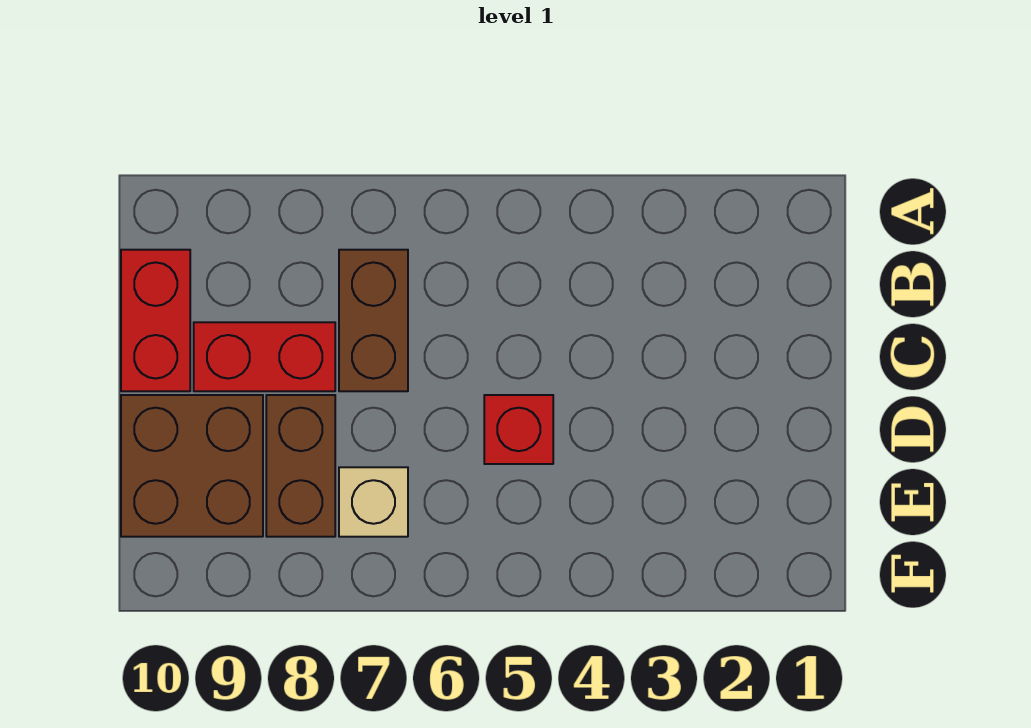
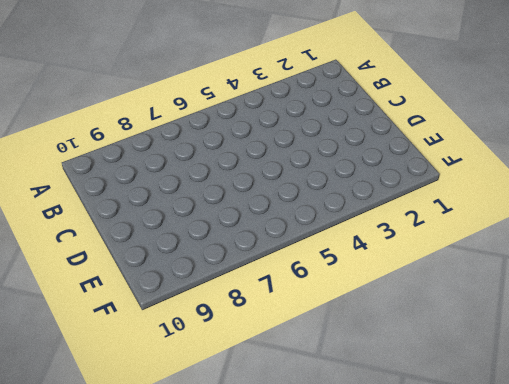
none -> brown brick B7:C7 level 1
none -> red brick B10:C10 level 1

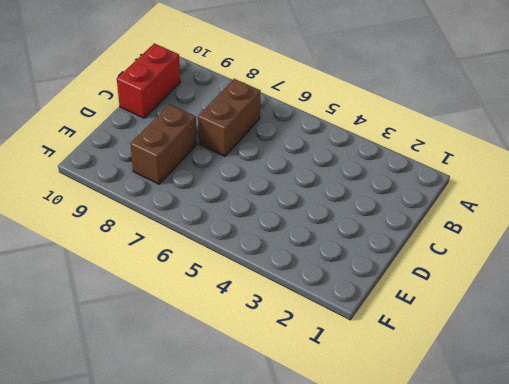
none -> red brick C8:C9 level 1
none -> red brick D5 level 1

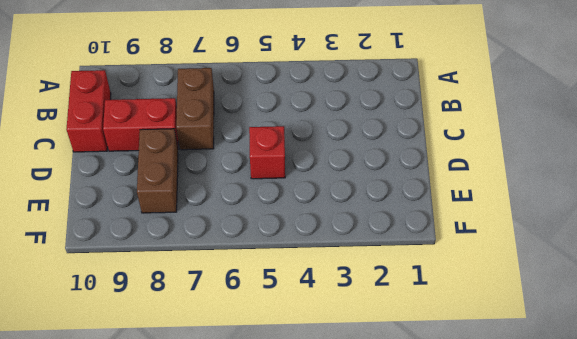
none -> brown brick D9:E10 level 1
none -> tan brick E7 level 1

